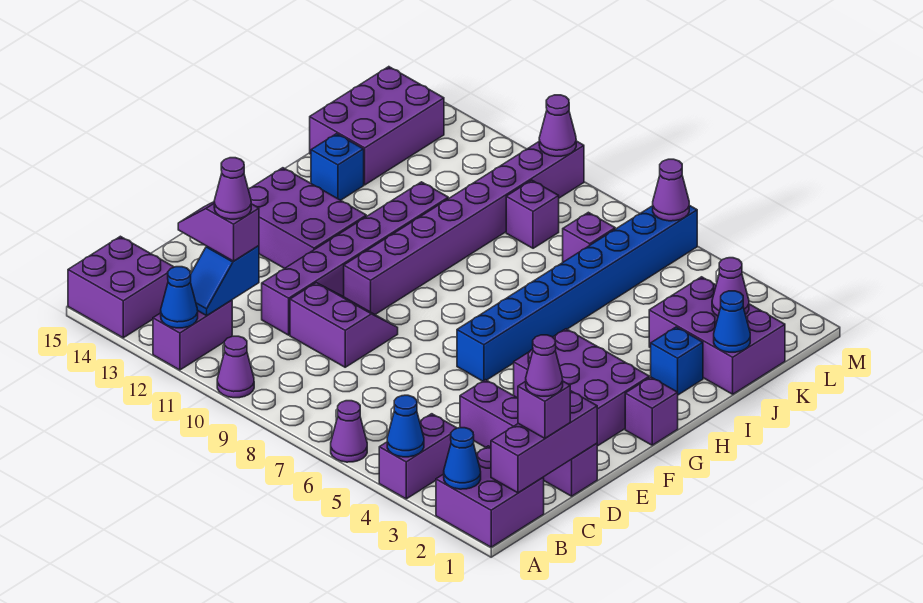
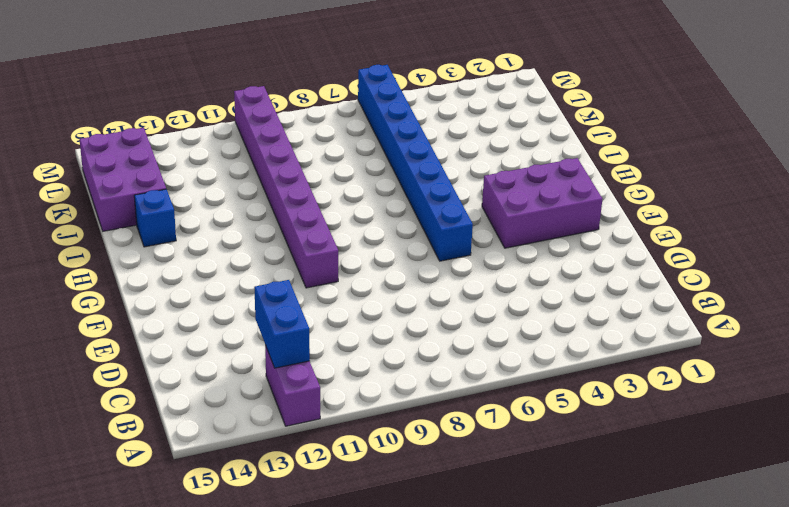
blue brick B12:C12 level 2 -> blue slope B12:C12 level 2 top C
none -> purple brick A1:B2 level 1
none -> purple brick A4:B4 level 1
none -> purple cone A6 level 1
none -> purple cone A10 level 1

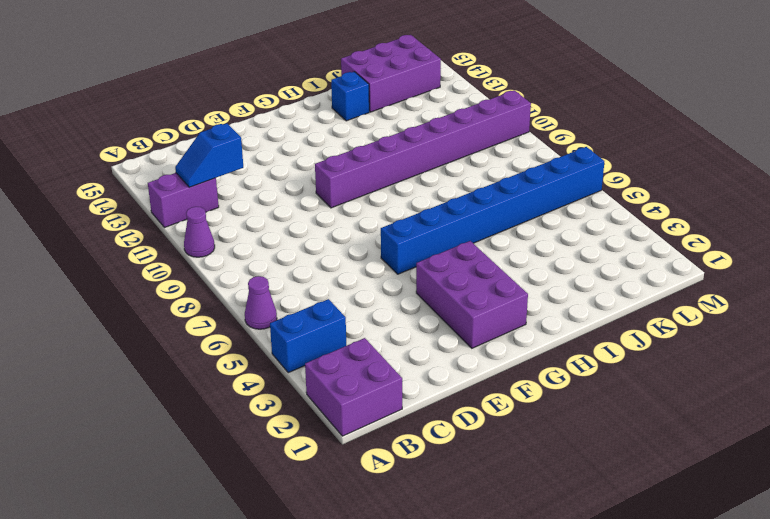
blue brick A4:B4 level 1 -> purple brick A4:B4 level 1
none -> purple brick A14:B15 level 1
none -> purple brick D1:D4 level 1
none -> purple slope D9:E10 level 1 top D
none -> purple brick D11:I11 level 1

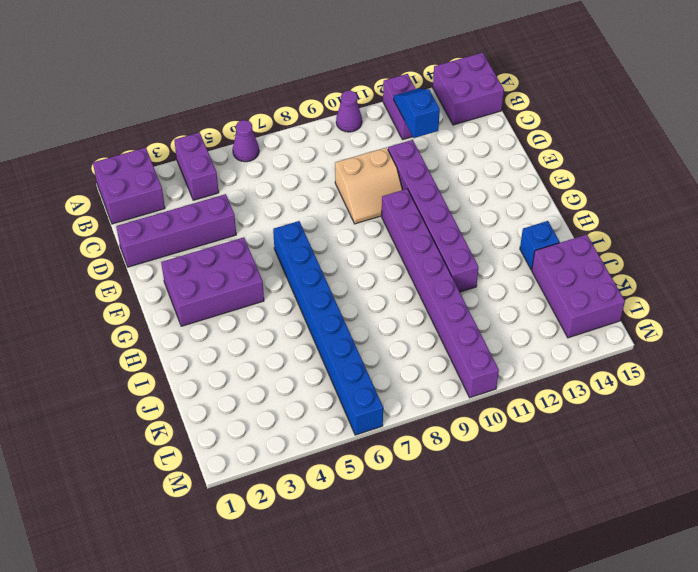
tan slope D9:E10 level 1 top D -> purple slope D9:E10 level 1 top D
none -> purple brick F12:G14 level 1
none -> purple brick G1 level 1
none -> blue brick I2 level 1
none -> purple brick J1:K3 level 1

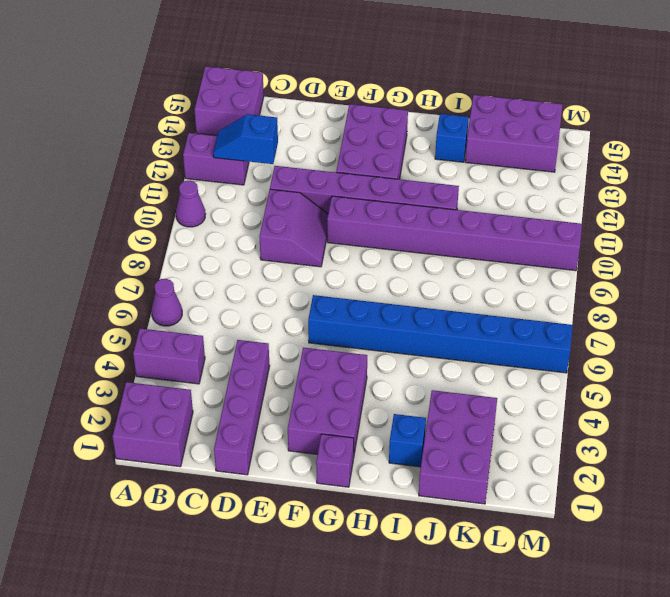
none -> purple brick K7 level 1
none -> purple brick K9 level 1
none -> blue cone A2 level 2
none -> blue cone A4 level 2

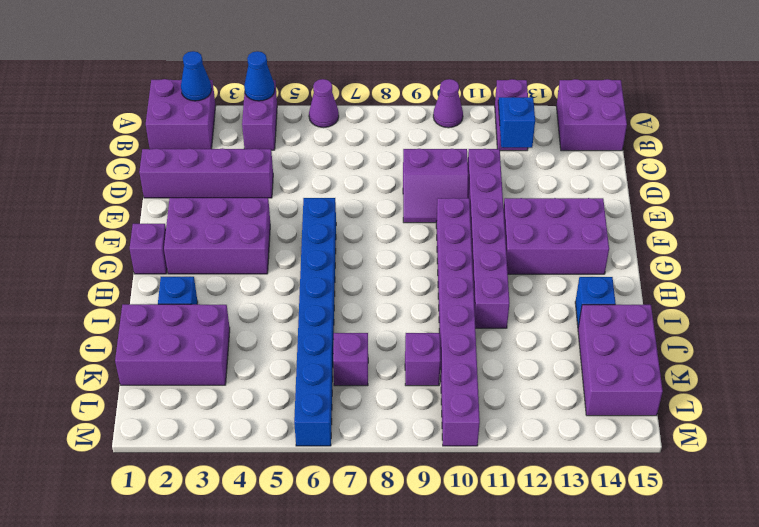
none -> blue cone A12 level 2
none -> purple brick B1:D1 level 2
none -> blue cone J1 level 2
none -> purple cone K2 level 2

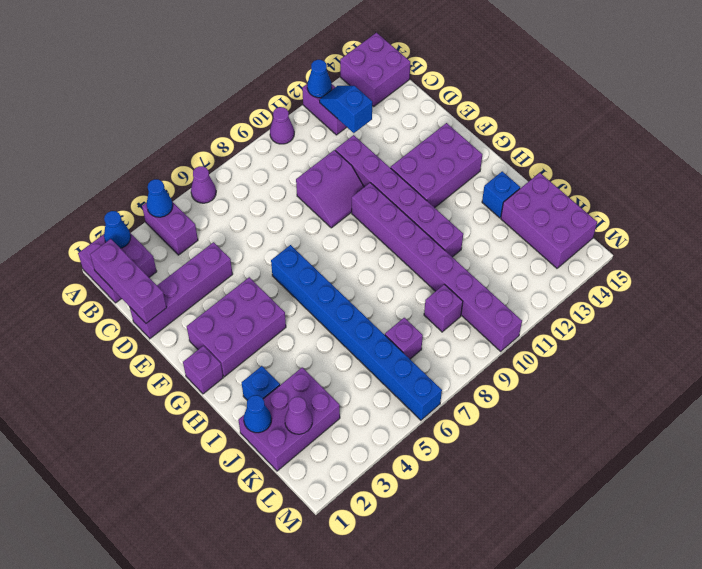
none -> purple cone M6 level 2
none -> purple cone M10 level 2
none -> purple brick C1 level 3
none -> purple slope C12:C13 level 3 top 12

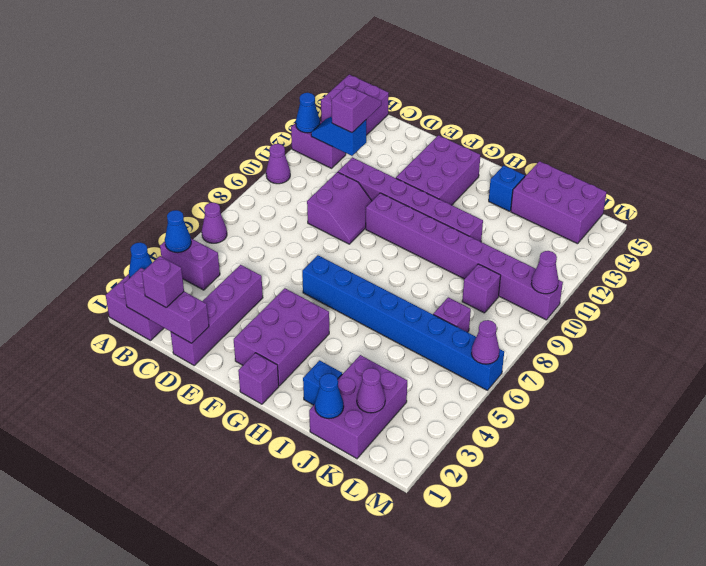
none -> purple cone C1 level 4
none -> purple cone C12 level 4

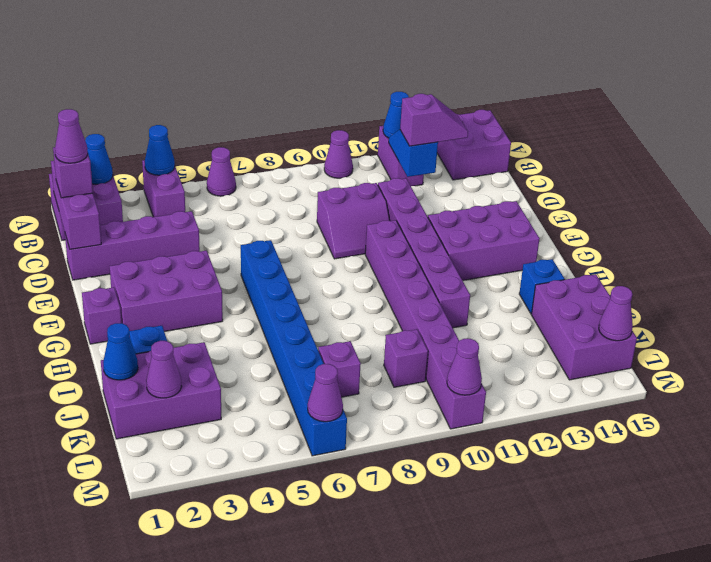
purple cone L15 level 2 -> purple cone C12 level 4

